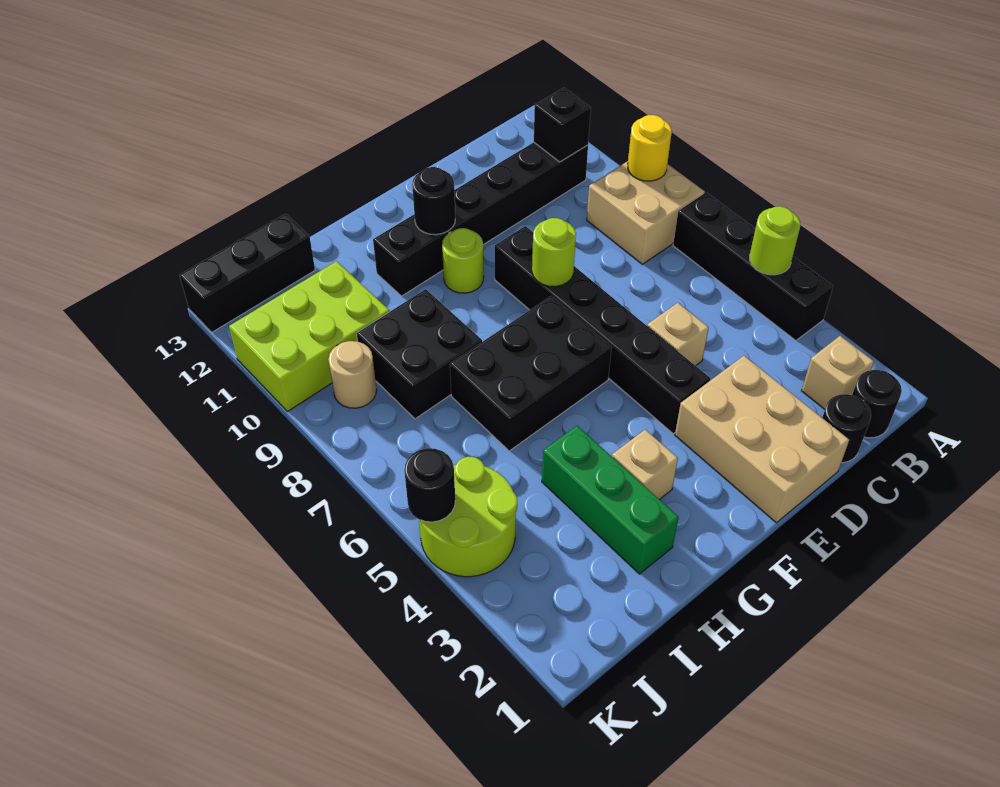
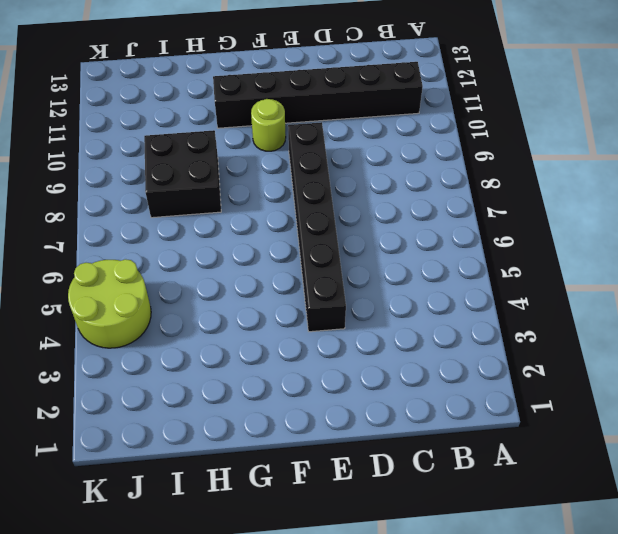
none -> black brick A4:A7 level 1
none -> tan brick A8:B9 level 1
none -> black round brick B1 level 1

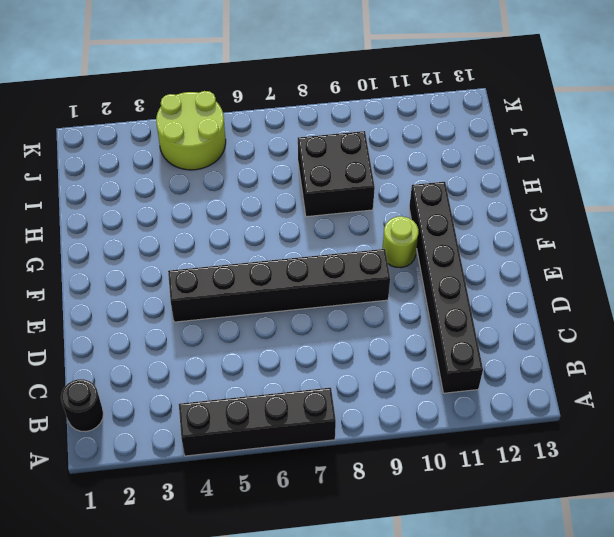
none -> tan brick A8:B9 level 1
none -> tan brick B2 level 1
none -> black round brick C1 level 1

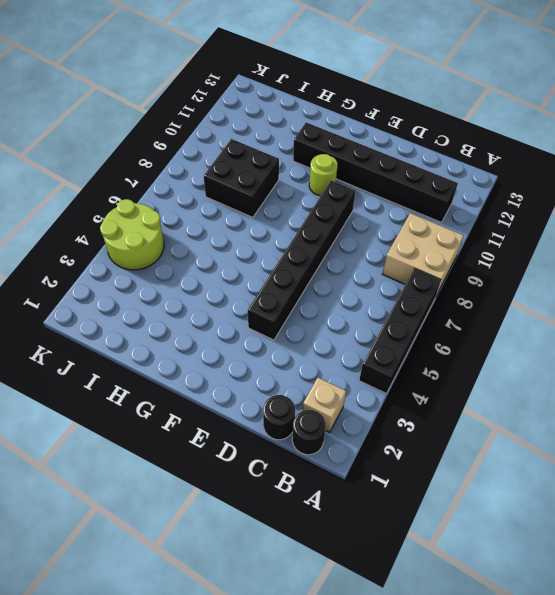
none -> tan brick D1:E3 level 1
none -> tan brick D5 level 1
none -> black brick F6:H7 level 1

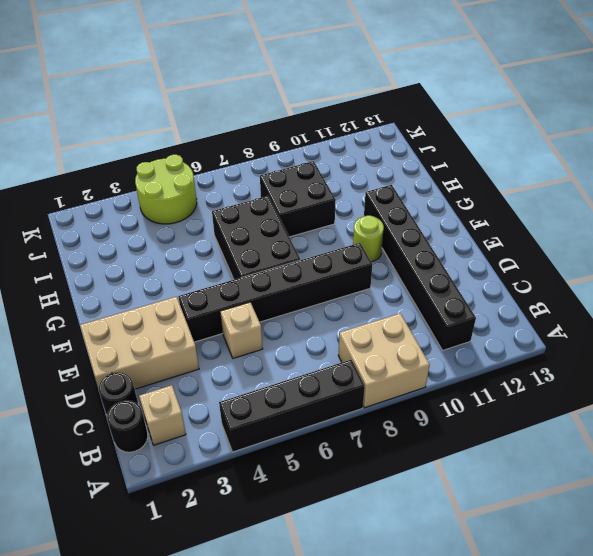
none -> tan brick G3 level 1
none -> green brick H2:H4 level 1
none -> lime brick I10:K11 level 1

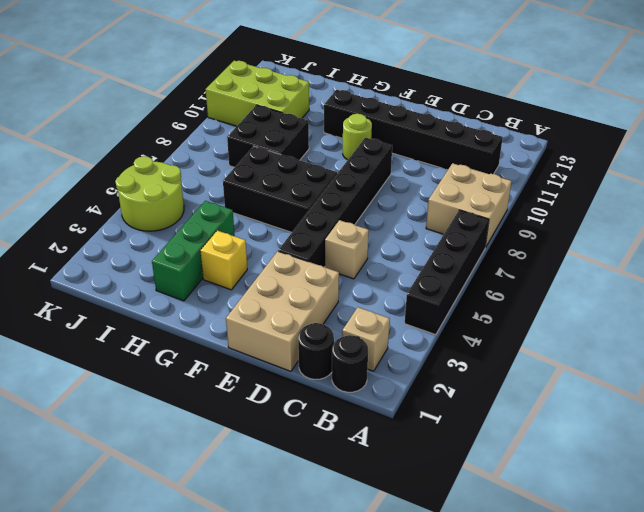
yellow brick G3 level 1 -> tan brick G3 level 1
none -> black brick I13:K13 level 1
none -> tan round brick J9 level 1
none -> lime round brick A5 level 2

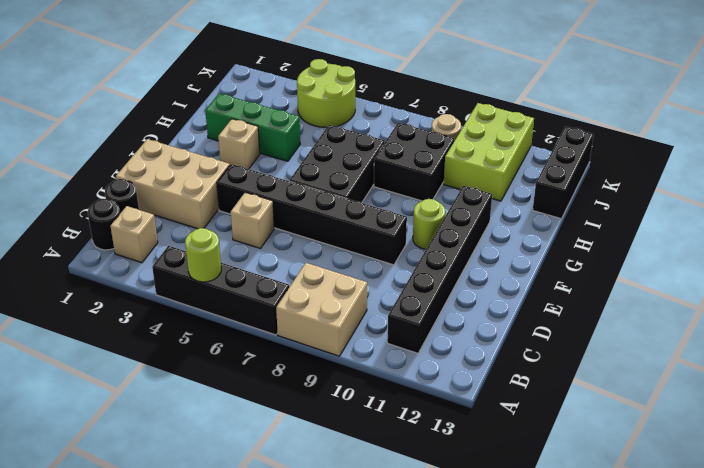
none -> yellow round brick A9 level 2
none -> black brick B11 level 2
none -> lime round brick E8 level 2

